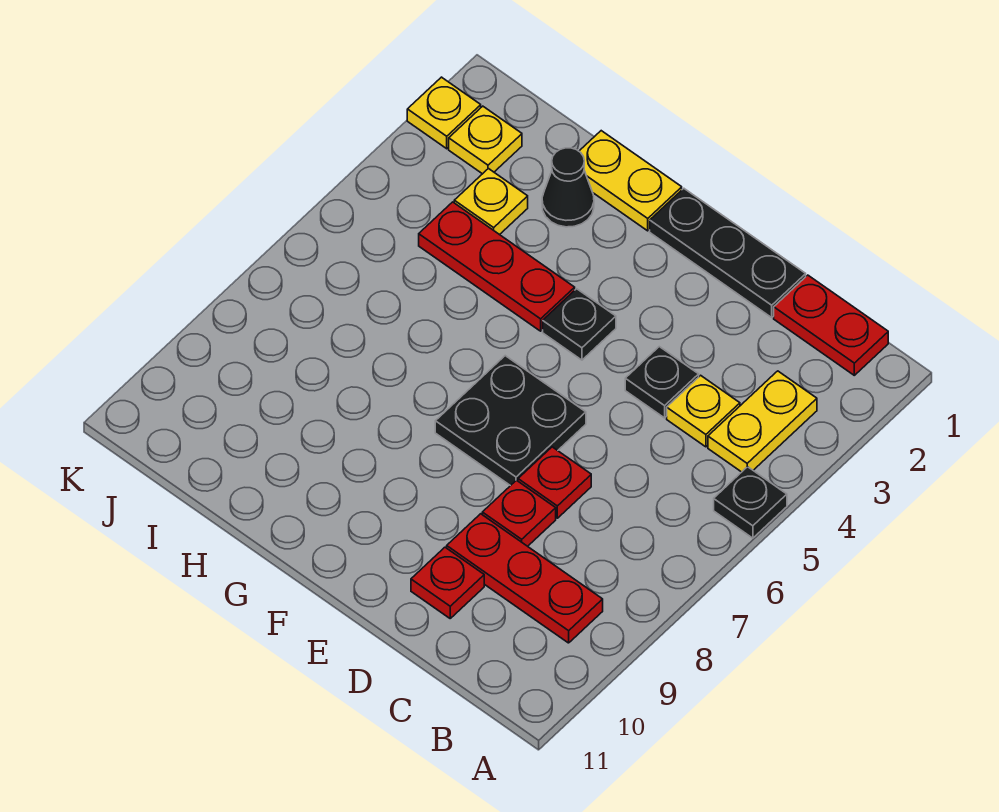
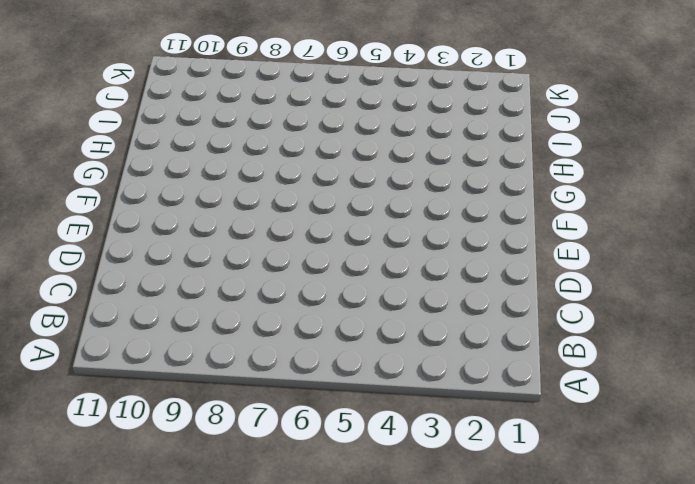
none -> black plate A5 level 1
none -> red plate B1:C1 level 1
none -> yellow plate B3:B4 level 1

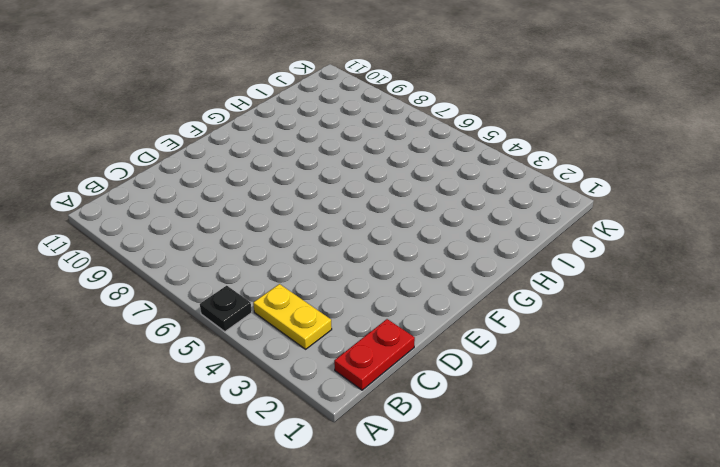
none -> red plate B9:D9 level 1
none -> yellow plate C4 level 1
none -> black plate D1:F1 level 1

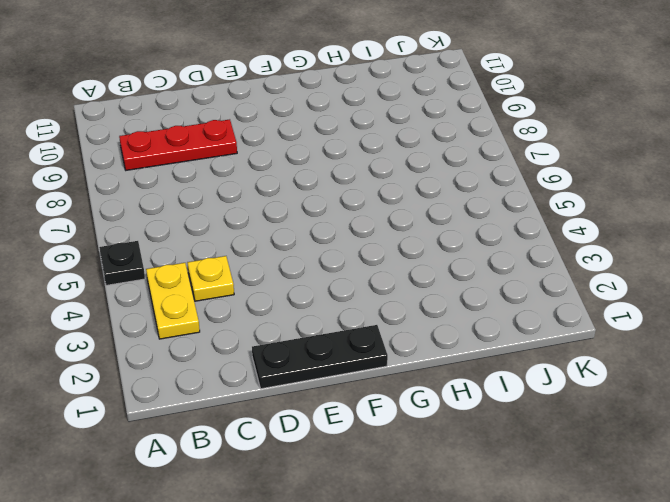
none -> red plate B1:C1 level 1
none -> black plate D4 level 1
none -> red plate D7 level 1

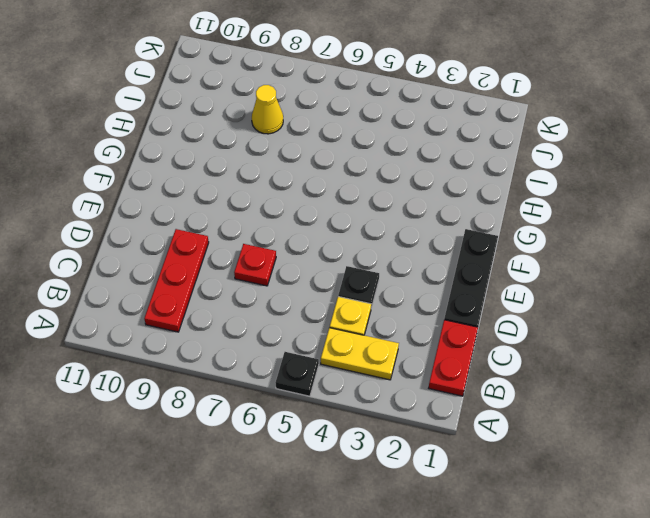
yellow cone I8 level 1 -> none
none -> red plate D8 level 1
none -> red plate D10 level 1
none -> black plate E6:F7 level 1

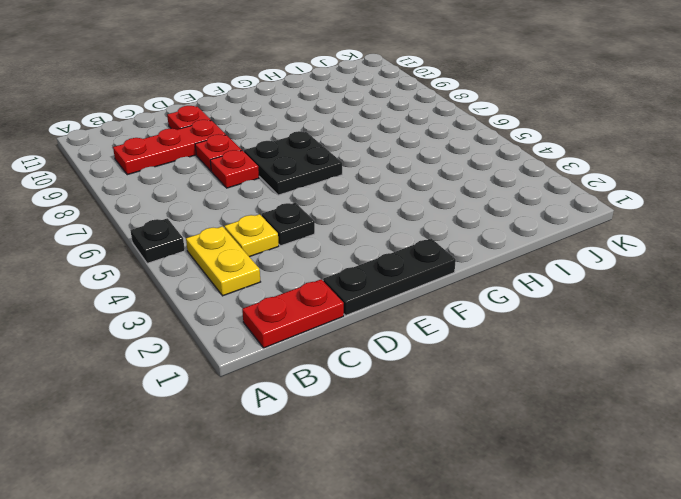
none -> black plate F4 level 1
none -> yellow plate G1:H1 level 1
none -> red plate G4:I4 level 1

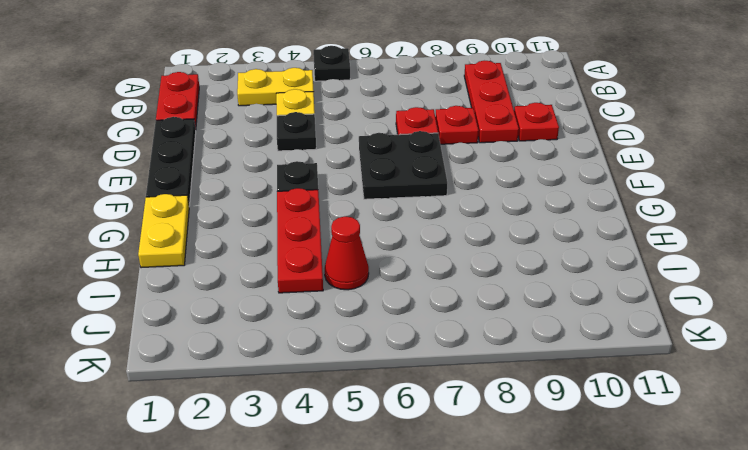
red cone I5 level 1 -> none
none -> black cone H2 level 1
none -> yellow plate I3 level 1
none -> yellow plate J2 level 1

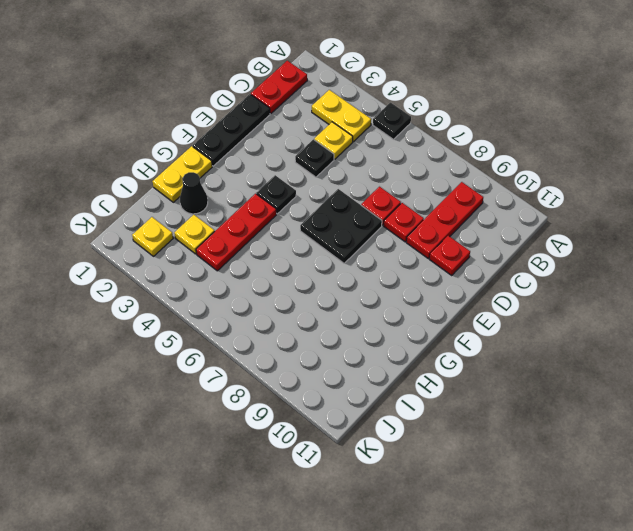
none -> yellow plate K2 level 1

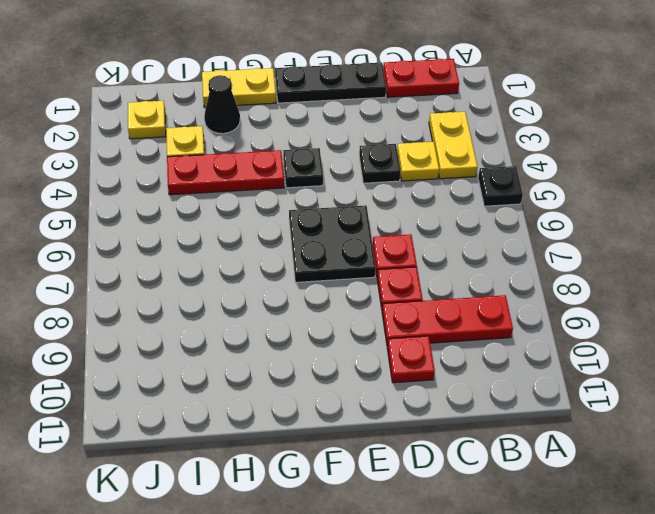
none -> yellow plate K2 level 1

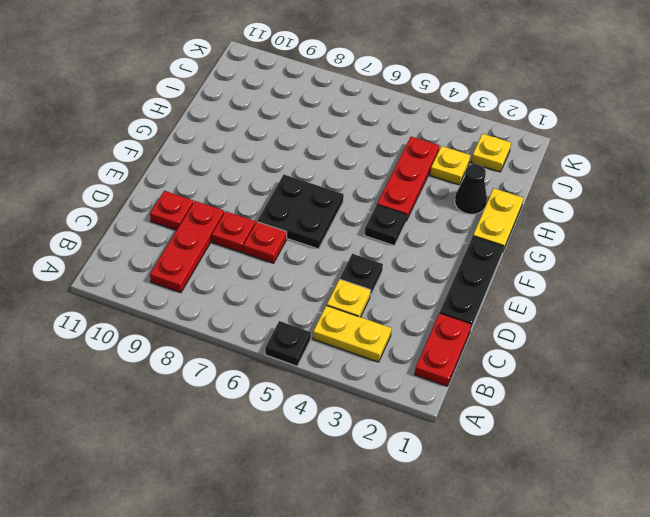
none -> yellow plate K2 level 1

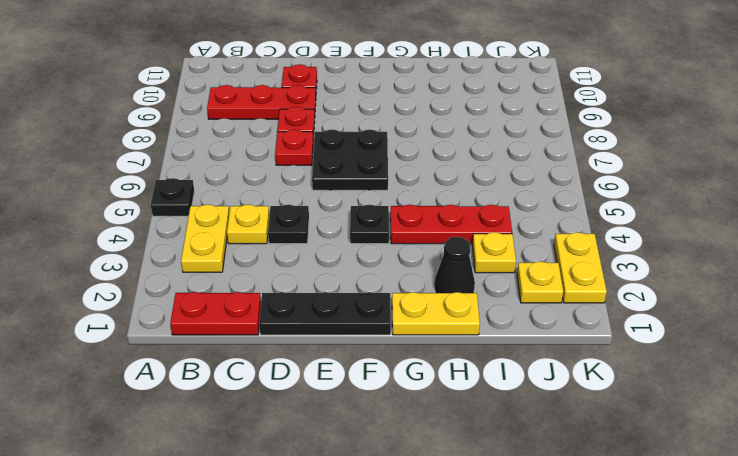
yellow plate K2:K3 level 1 -> yellow plate K2 level 1

